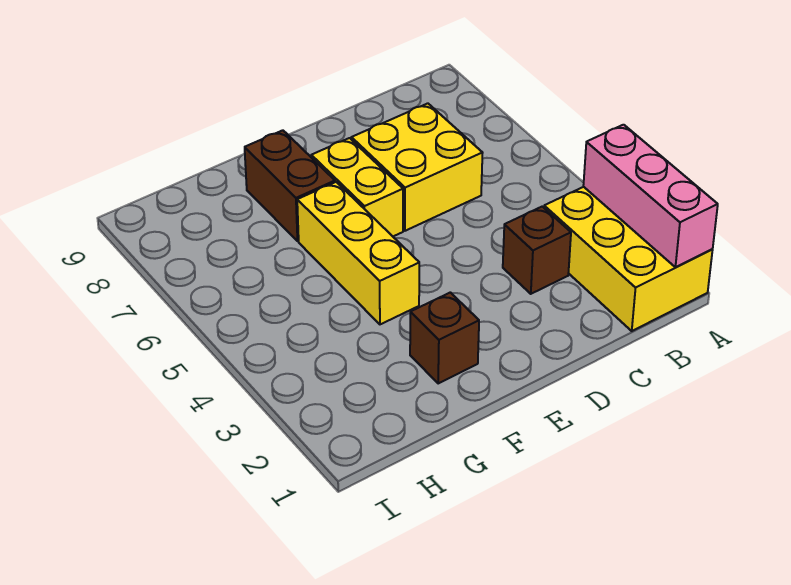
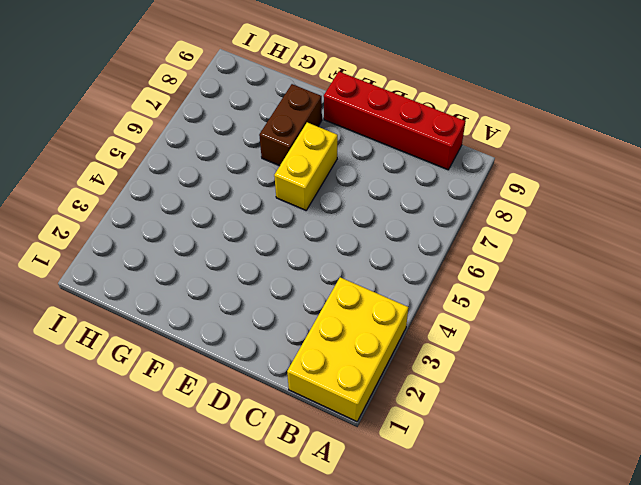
red brick B9:E9 level 1 -> none
none -> brown brick C3 level 1
none -> yellow brick C6:D7 level 1

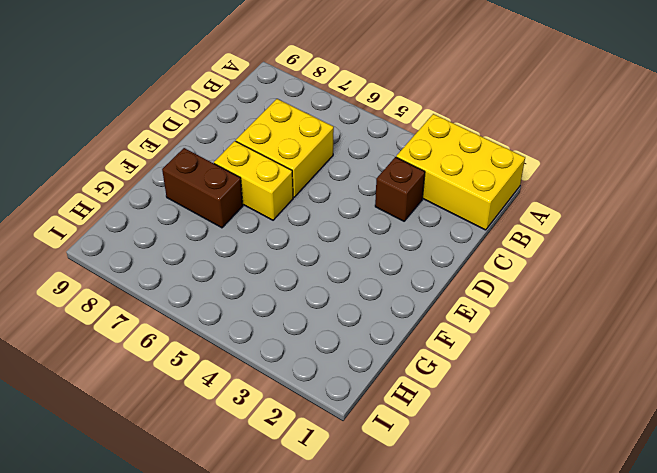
none -> brown brick F2 level 1
none -> yellow brick F4:F6 level 1

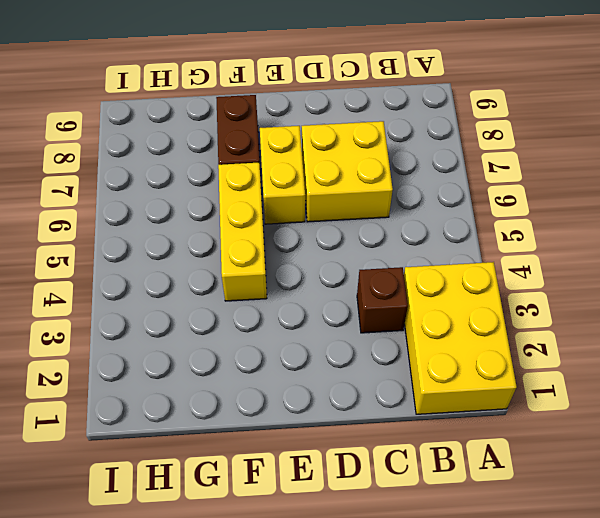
none -> brown brick F2 level 1
none -> pink brick A1:A3 level 2

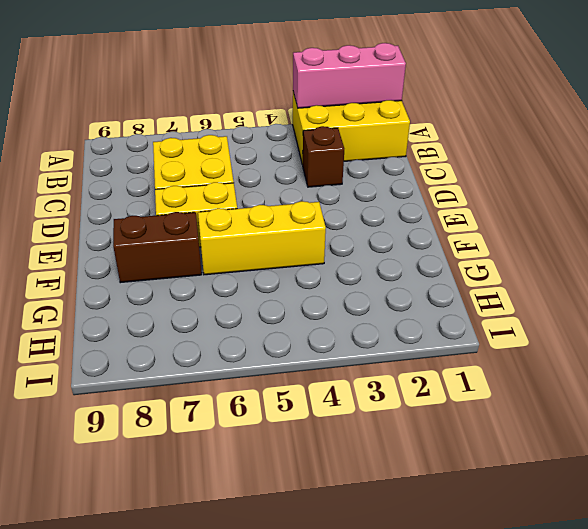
none -> brown brick F2 level 1

